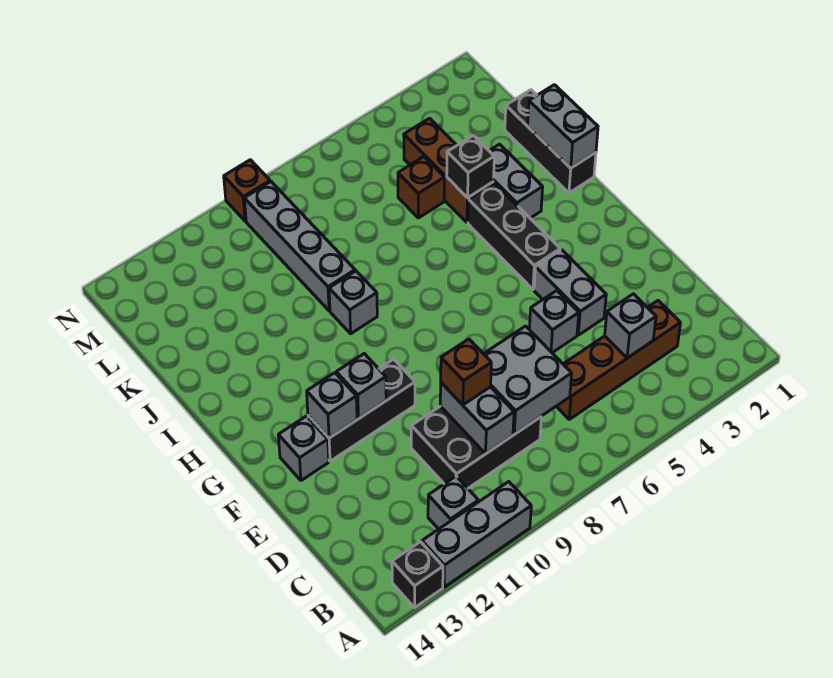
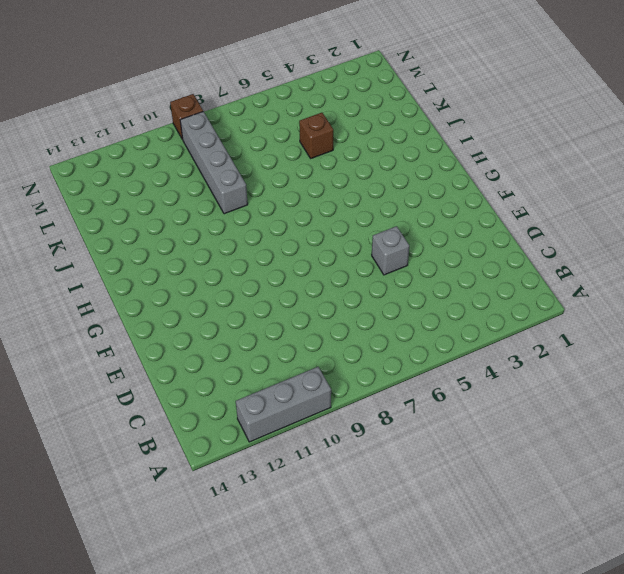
none -> black brick A13 level 1
none -> grey brick B11 level 1
none -> brown brick C3:C6 level 1

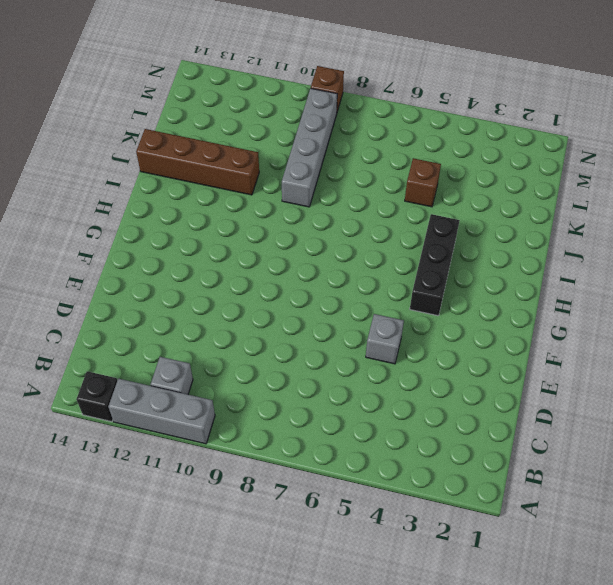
brown brick J11:J14 level 1 -> brown brick C3:C6 level 1
none -> black brick C8:D10 level 1
none -> grey brick E4:F4 level 1
none -> black brick F10:F12 level 1

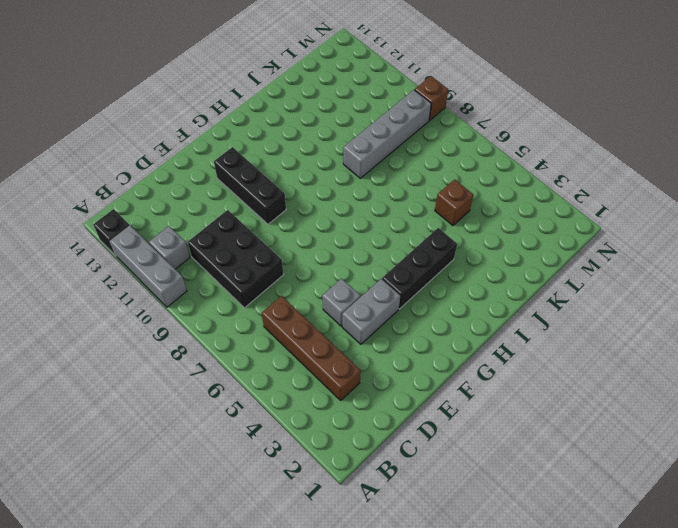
none -> grey brick F13 level 1
none -> black brick I1:K1 level 1
none -> grey brick I3:J3 level 1

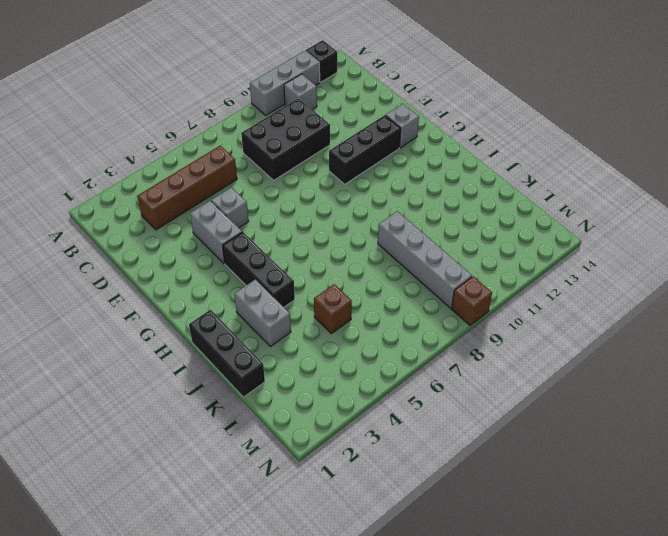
none -> grey brick I9 level 1
none -> brown brick J4:L4 level 1
none -> grey brick C4 level 2

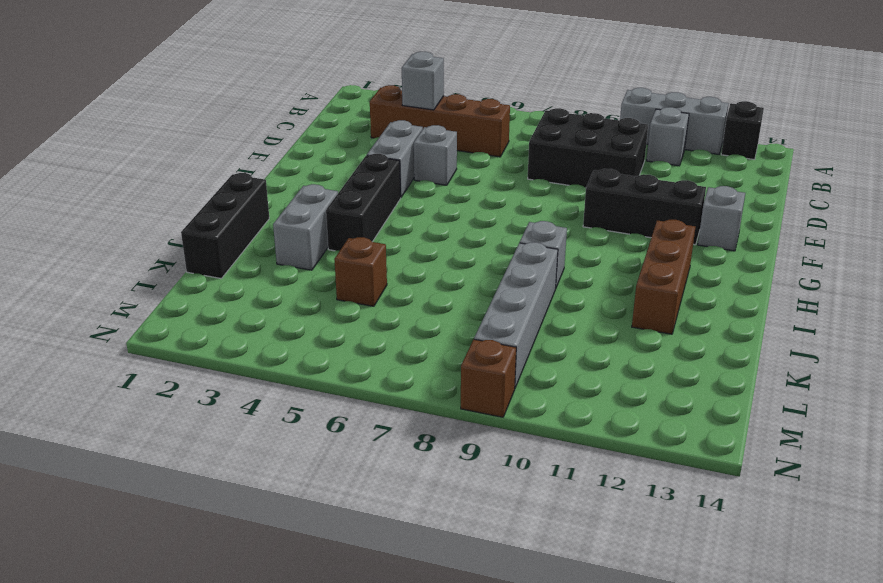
brown brick H12:J12 level 1 -> brown brick J4:L4 level 1
none -> grey brick C7:D8 level 2
none -> grey brick C9:D9 level 2
none -> grey brick F11 level 2

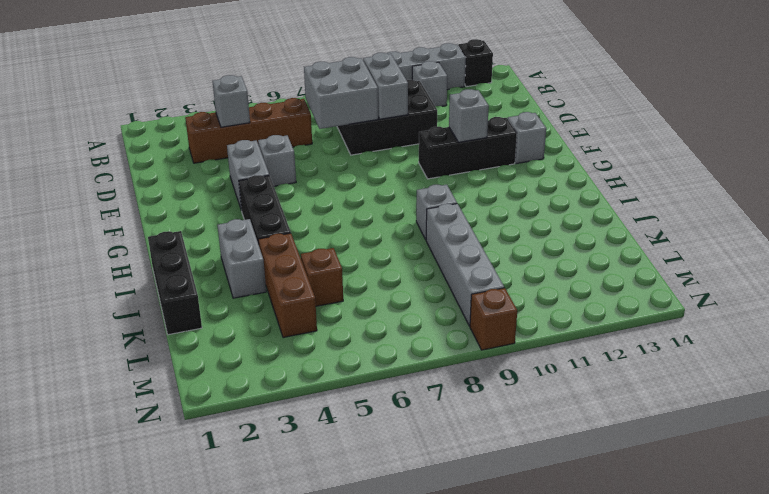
none -> grey brick F12 level 2
none -> grey brick I1:J1 level 2
none -> black brick J4 level 2

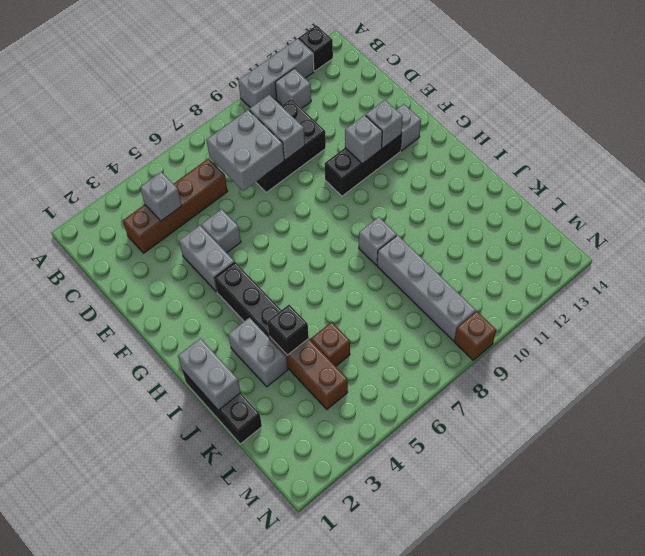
none -> brown brick D9 level 3

